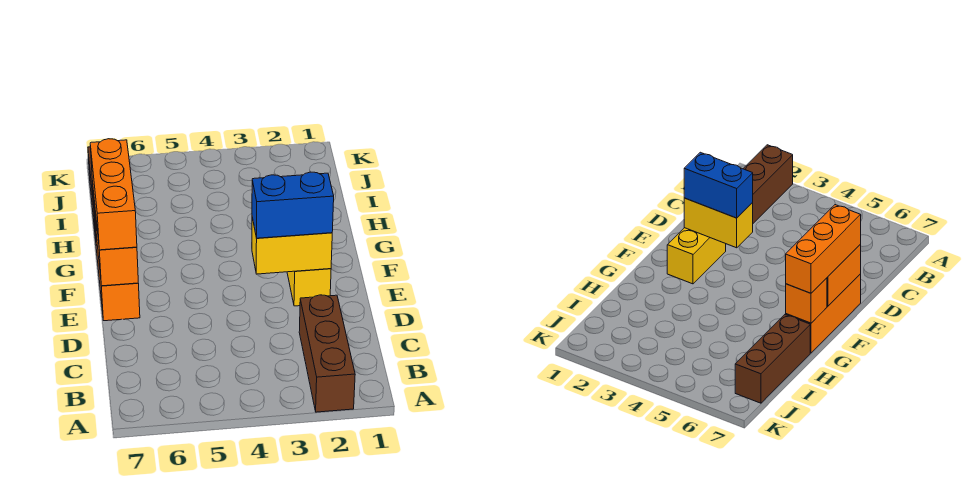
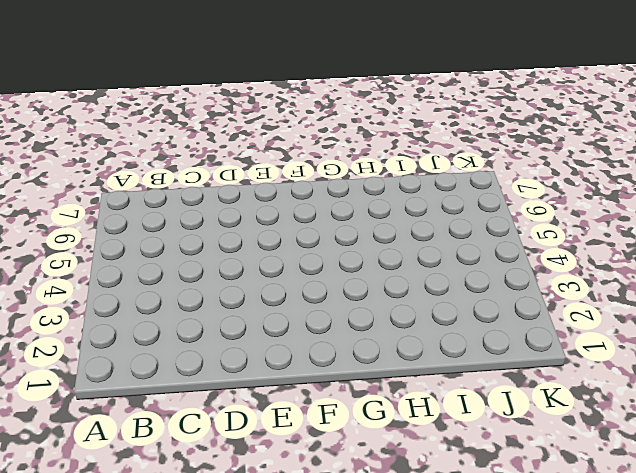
none -> brown brick A2:C2 level 1
none -> yellow brick E2:F2 level 1

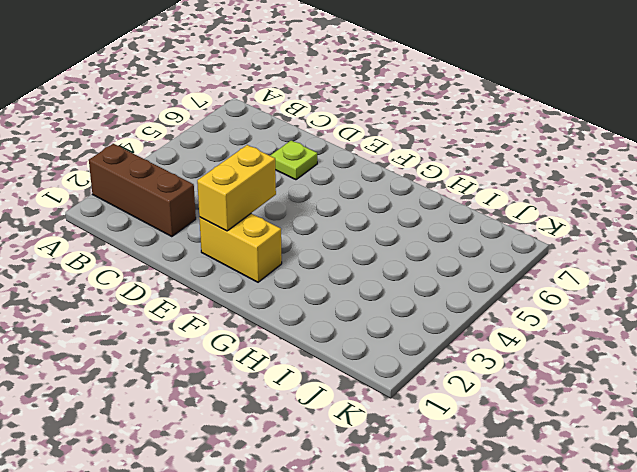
lime plate D6 level 1 -> none
none -> orange brick E7:G7 level 1
none -> brown brick H7:J7 level 1

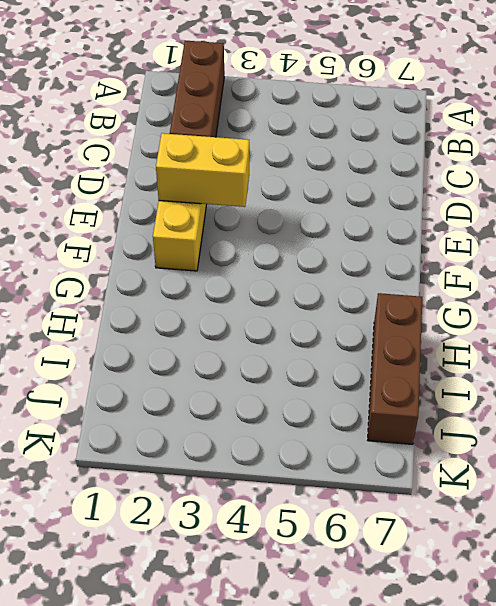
none -> orange brick E7:G7 level 1
none -> orange brick E7:F7 level 2

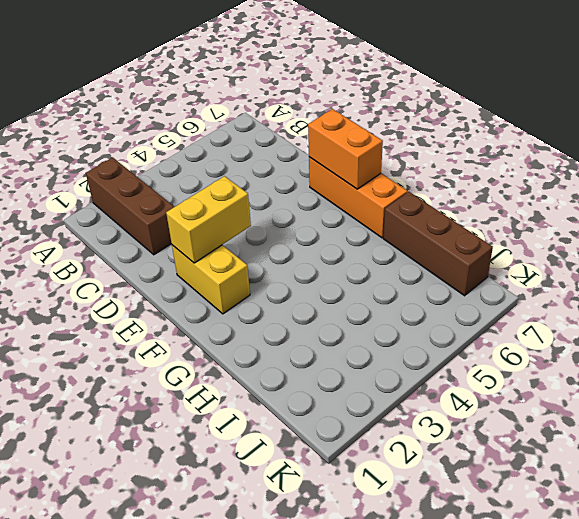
none -> orange brick G7 level 2
none -> blue brick E2:E3 level 3

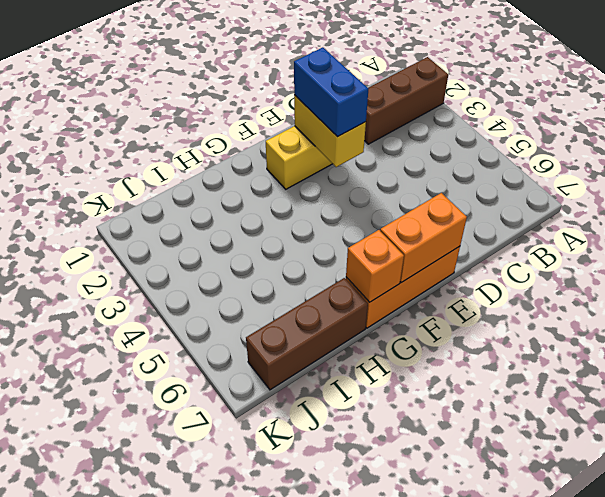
none -> orange brick E7:G7 level 3

